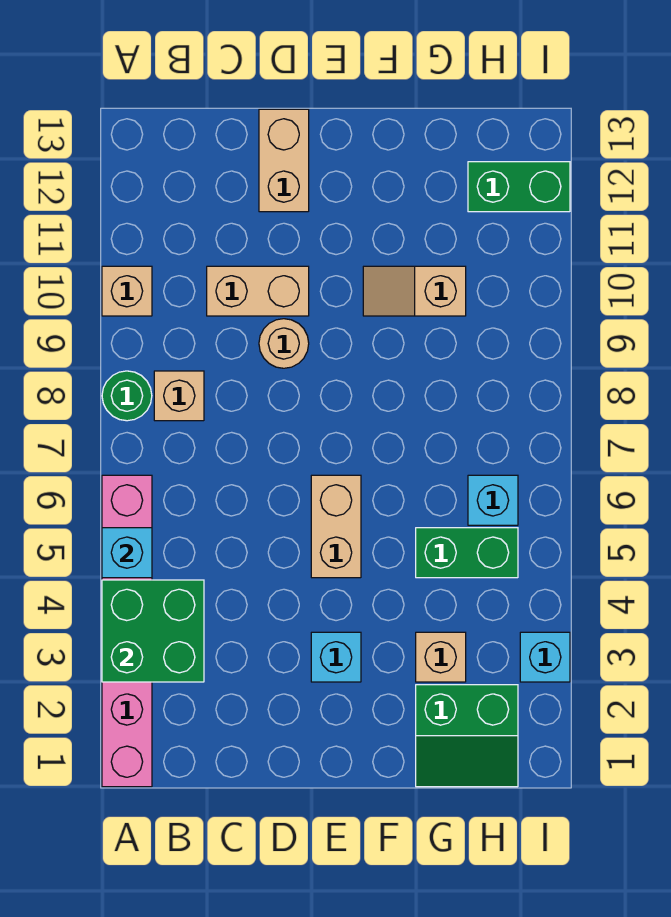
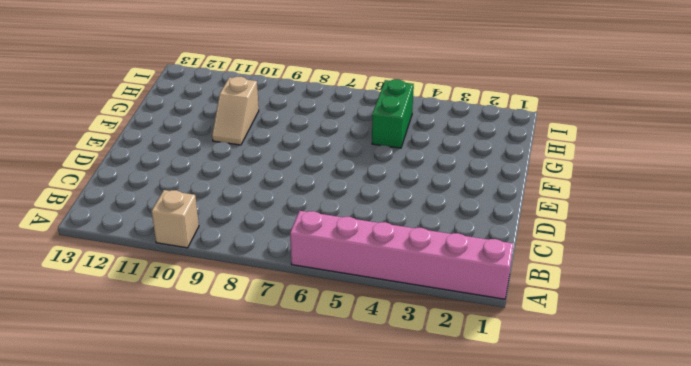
none -> green round brick A8 level 1
none -> tan brick B8 level 1
none -> tan brick C10:D10 level 1

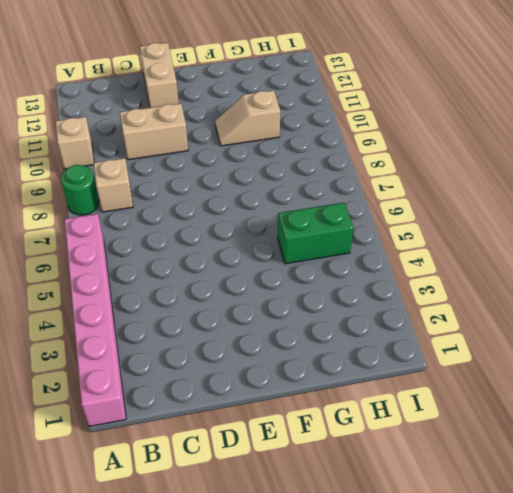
none -> tan round brick D9 level 1
none -> cyan brick E3 level 1
none -> tan brick E5:E6 level 1

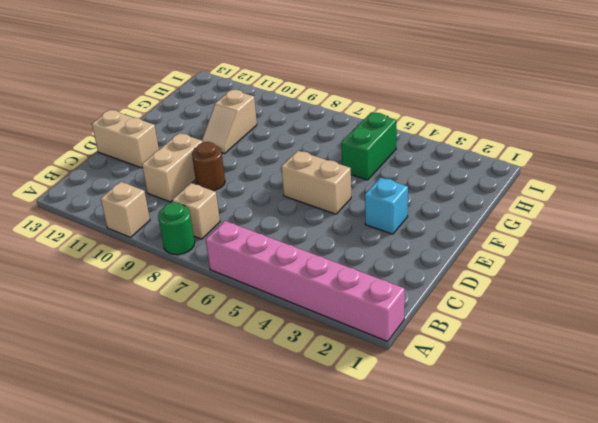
brown round brick D9 level 1 -> tan round brick D9 level 1
none -> green slope G1:H2 level 1 top 2
none -> tan brick G3 level 1
none -> cyan brick H6 level 1

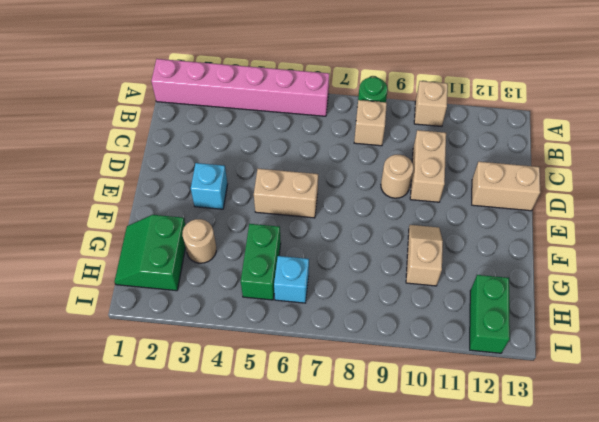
tan round brick G3 level 1 -> tan brick G3 level 1
none -> cyan brick I3 level 1
none -> green brick A3:B4 level 2
none -> cyan brick A5 level 2

